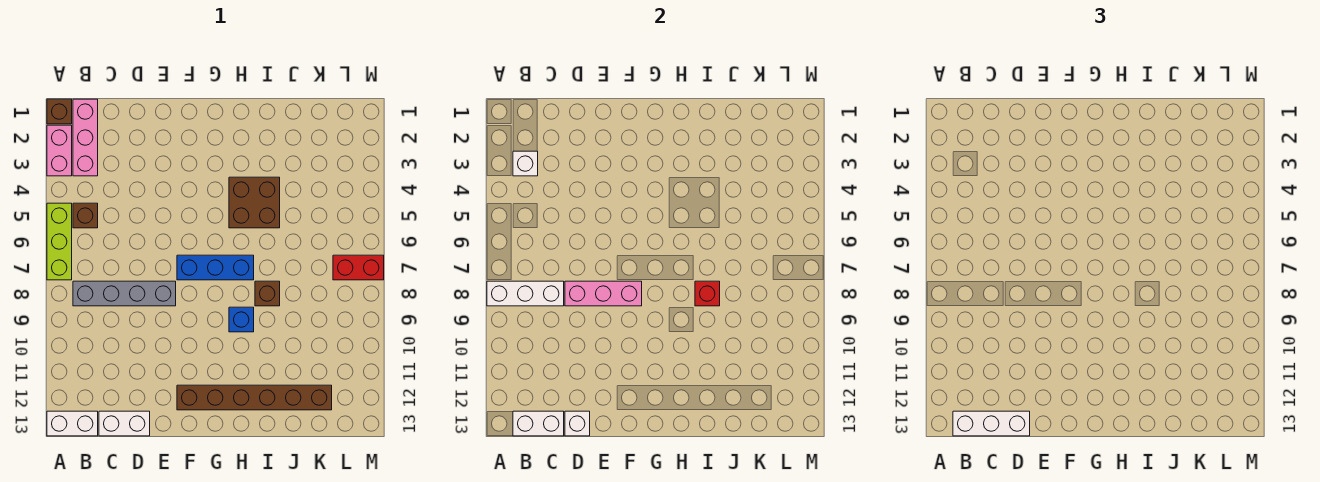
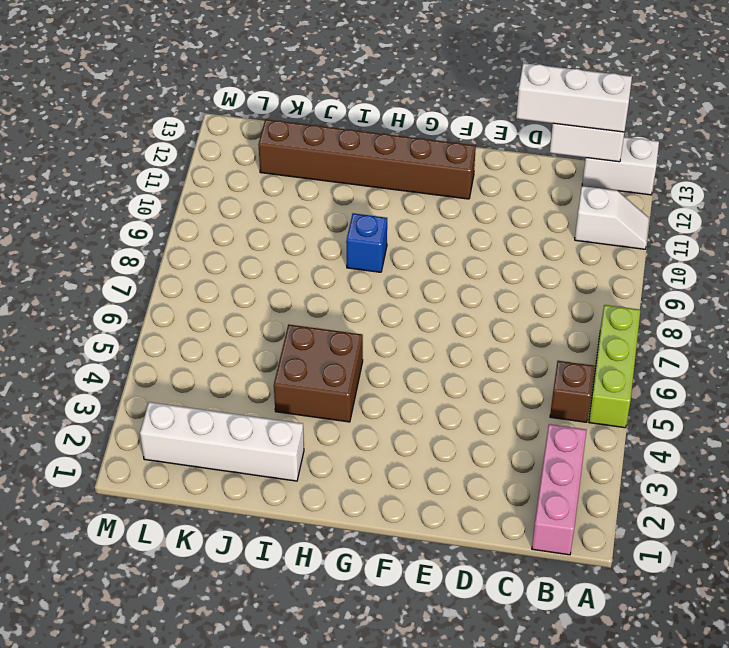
white slope A11:B11 level 1 top B -> none
white brick I2:L2 level 1 -> none
none -> brown brick A1 level 1
none -> pink brick A2:A3 level 1
none -> grey brick B8:E8 level 1

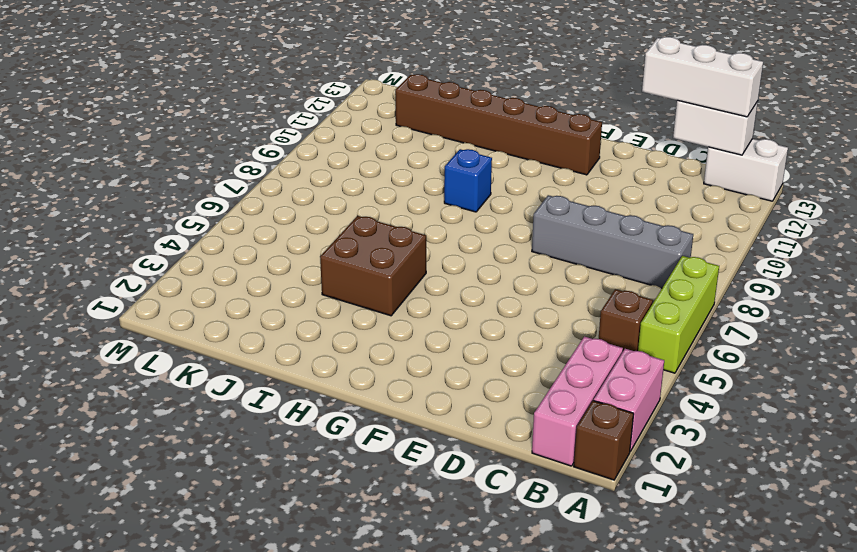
none -> white brick C13:D13 level 1
none -> blue brick F7:H7 level 1
none -> brown brick I8 level 1

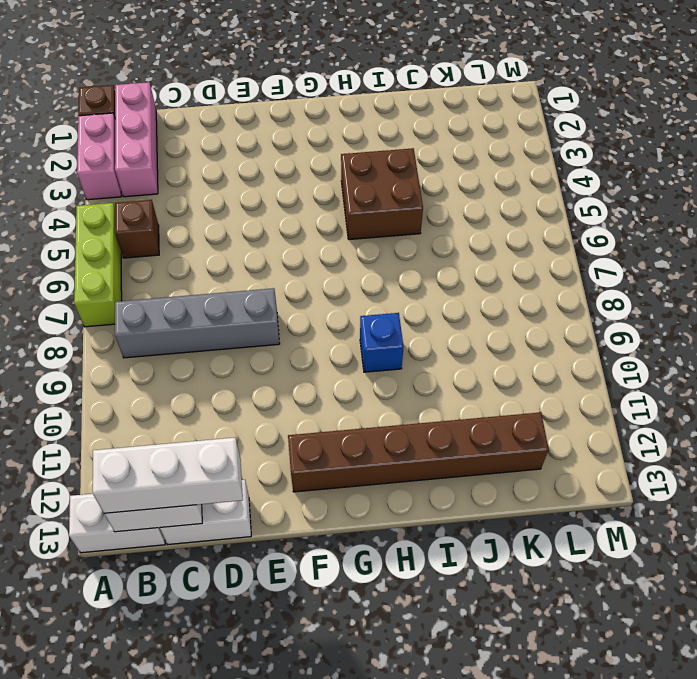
none -> blue brick F7:H7 level 1
none -> brown brick I8 level 1
none -> red brick L7:M7 level 1

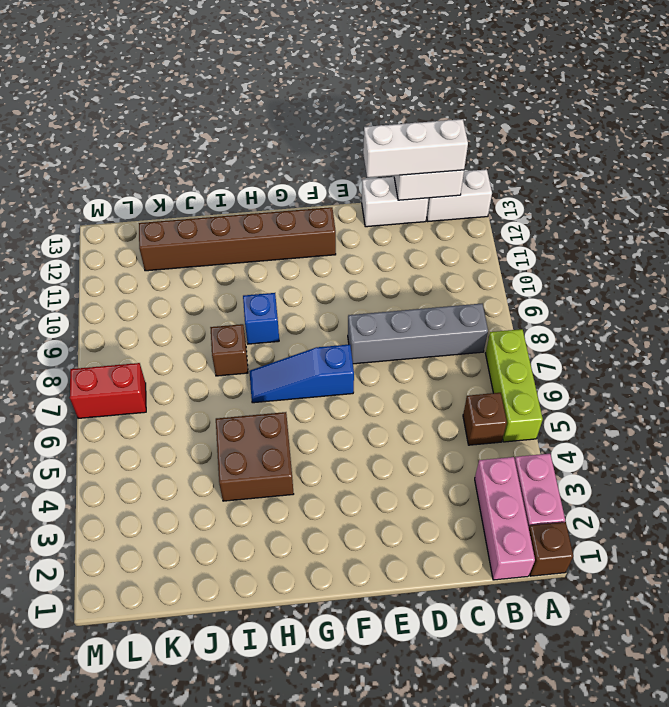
blue slope F7:H7 level 1 top F -> blue brick F7:H7 level 1
none -> white brick A8:C8 level 2
none -> white brick B3 level 2
none -> pink brick D8:F8 level 2

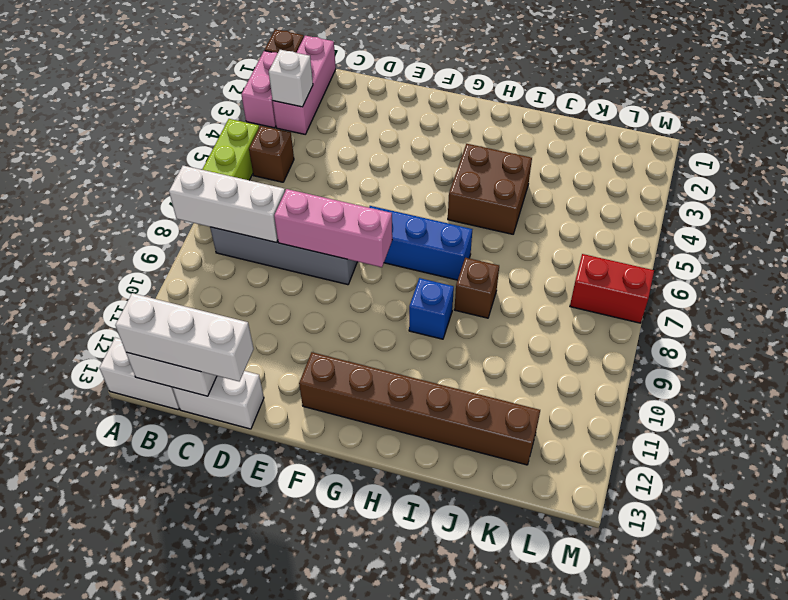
none -> white brick D13 level 2
none -> red brick I8 level 2

